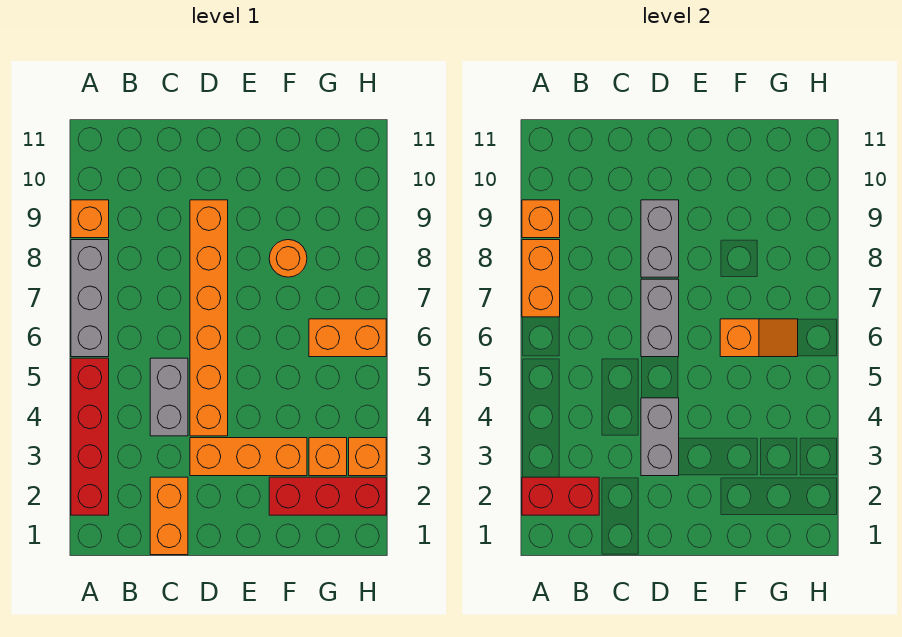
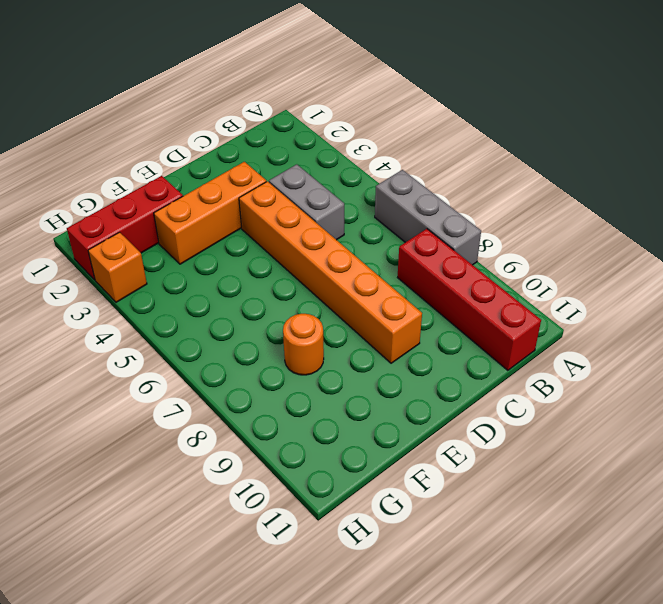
red brick B8:B11 level 1 -> red brick A2:A5 level 1
none -> orange brick A9 level 1
none -> orange brick C1:C2 level 1
none -> orange brick G3 level 1

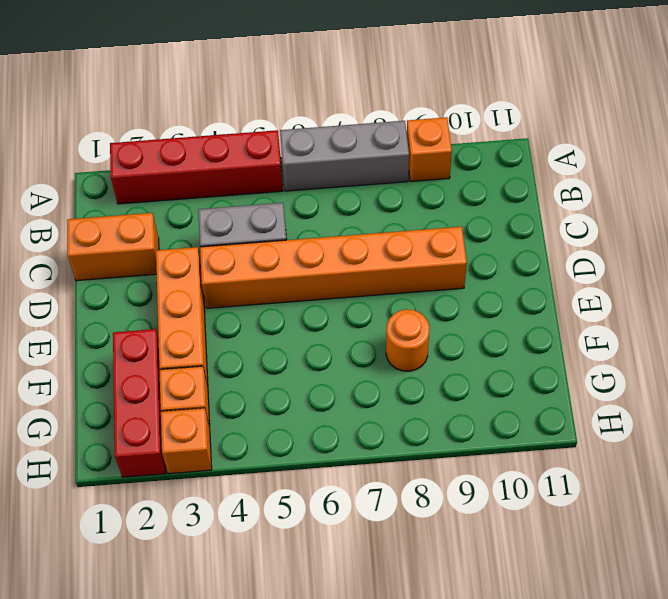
none -> orange brick G6:H6 level 1
none -> red brick A2:B2 level 2
none -> orange brick A7:A8 level 2

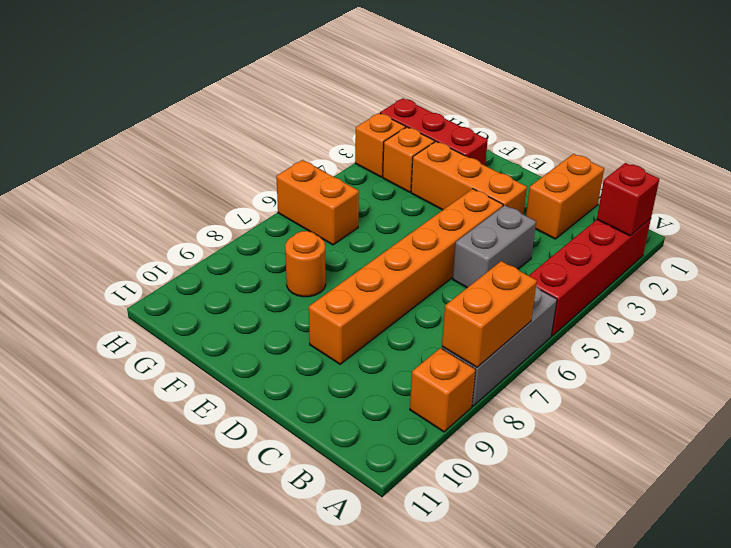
red brick A2 level 2 -> red brick A2:B2 level 2
none -> orange brick A9 level 2
none -> grey brick D3:D4 level 2
none -> grey brick D6:D7 level 2

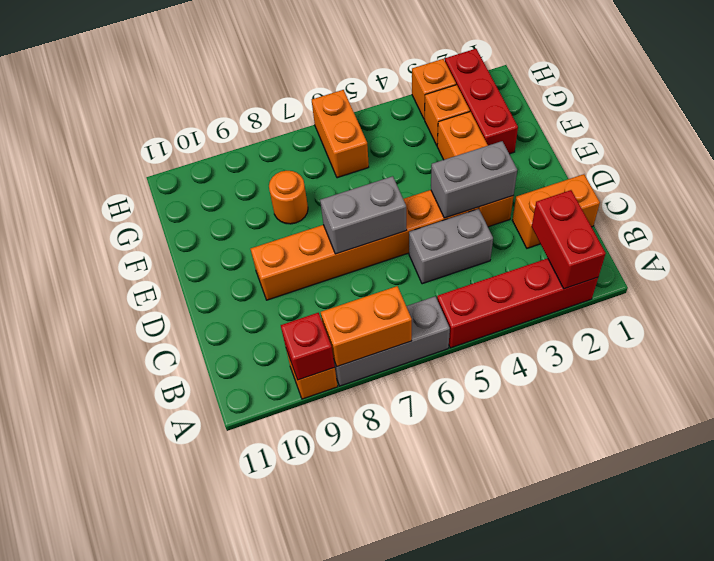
red brick A9 level 2 -> orange brick A9 level 2
none -> grey brick D8:D9 level 2
none -> orange slope F6:G6 level 2 top F

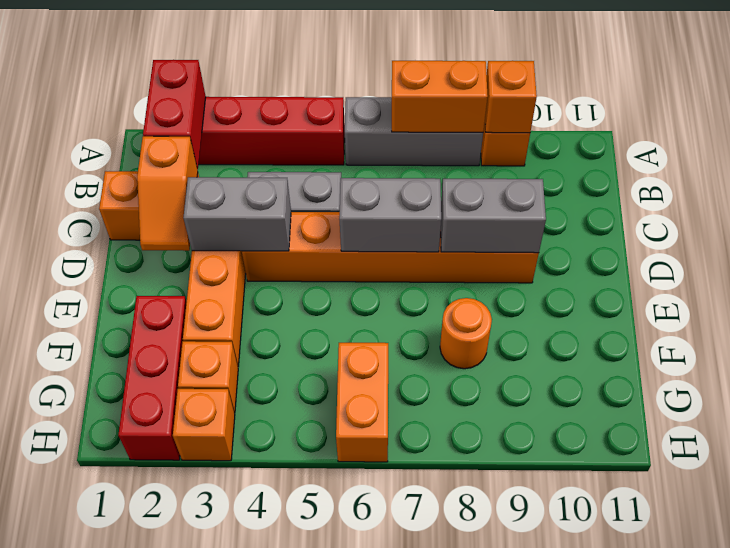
orange slope C2:D2 level 2 top C -> orange slope F6:G6 level 2 top F

